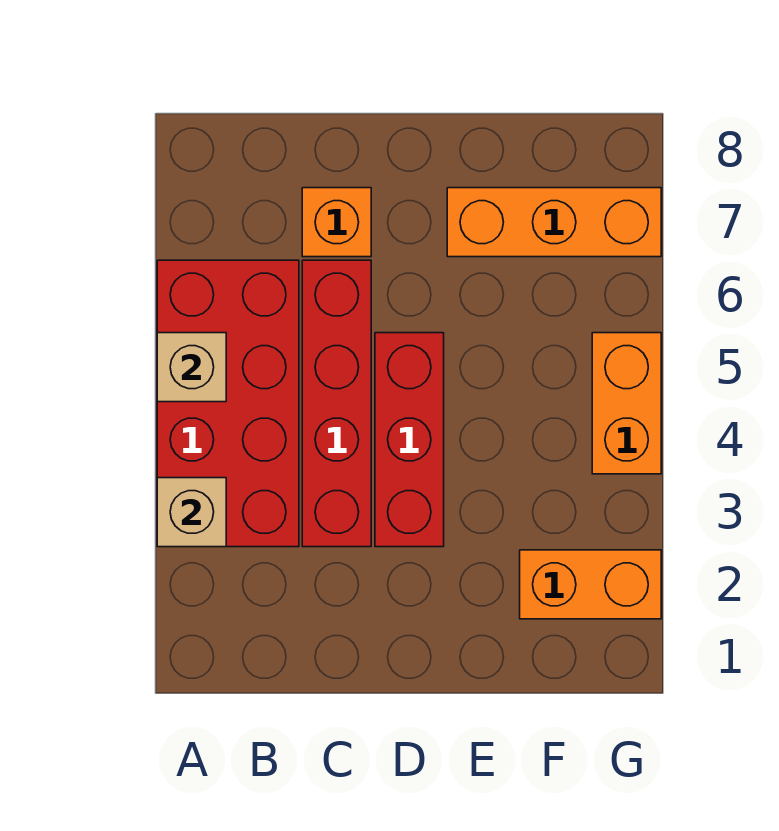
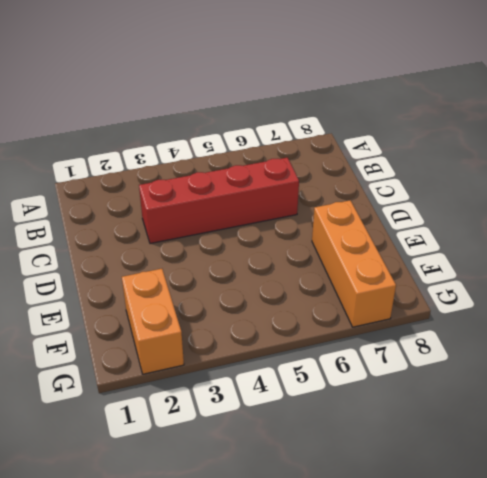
none -> red brick A3:B6 level 1
none -> orange brick C7 level 1

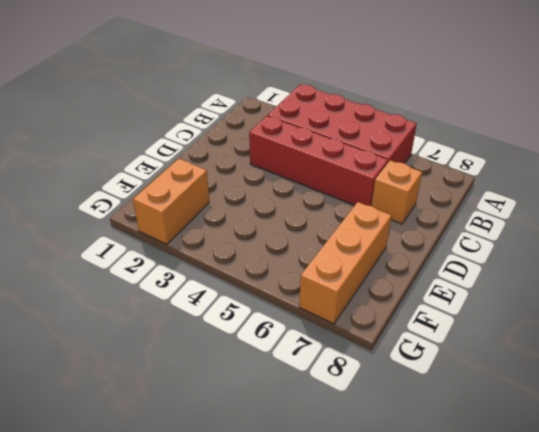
none -> red brick D3:D5 level 1
none -> orange brick G4:G5 level 1

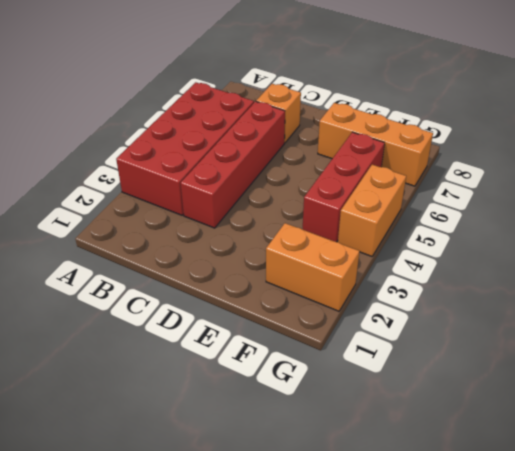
red brick F4:F6 level 1 -> red brick D3:D5 level 1
none -> tan brick A3 level 2
none -> tan brick A5 level 2

